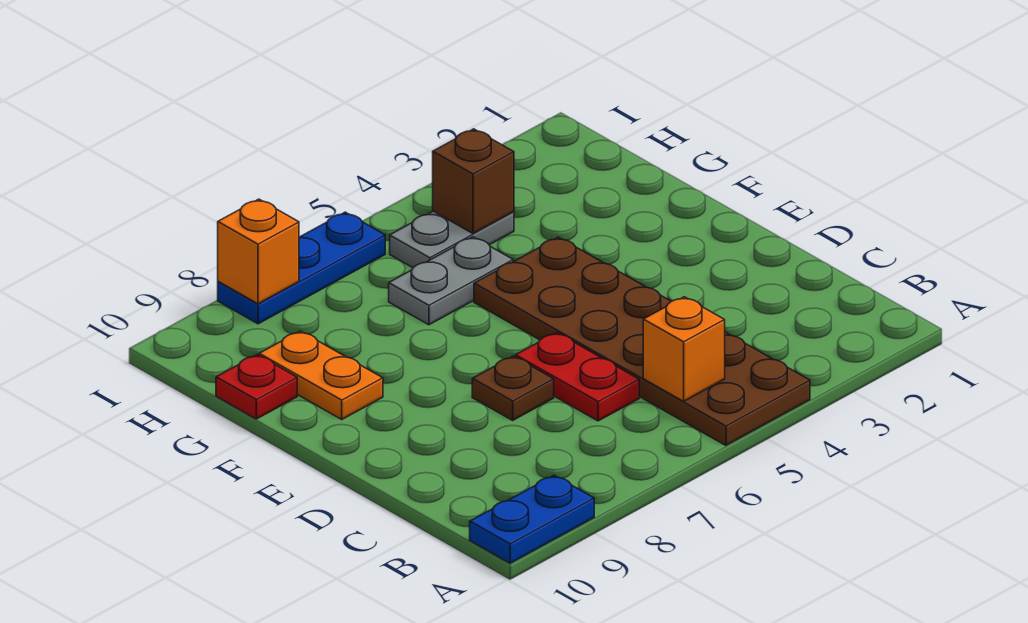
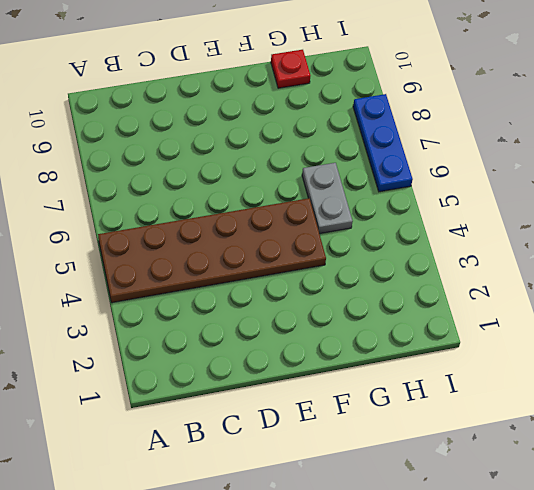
none -> blue plate A9:A10 level 1
none -> red plate C6:D6 level 1
none -> brown plate D7 level 1

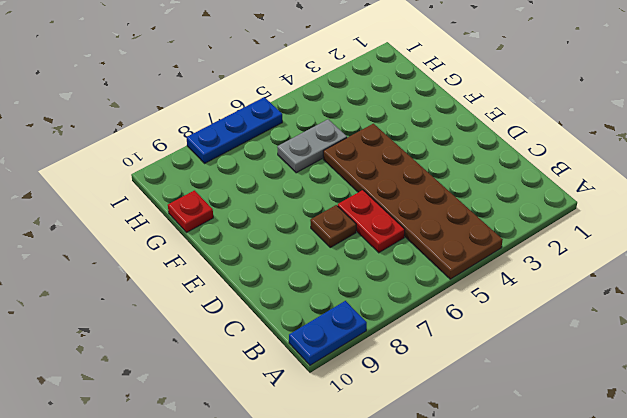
none -> orange plate F9:G9 level 1
none -> grey plate H4:H5 level 1
none -> orange brick B5 level 2

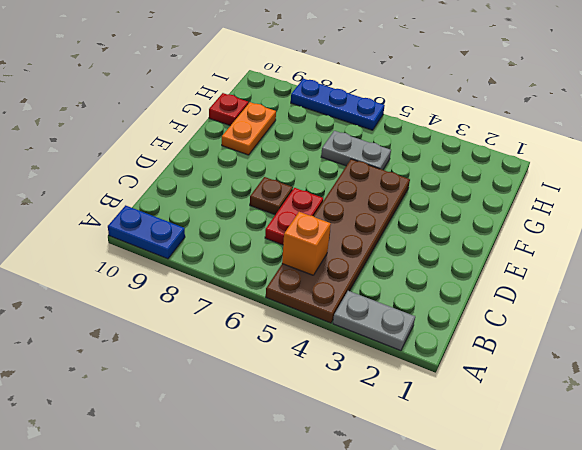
grey plate A2:A3 level 1 -> grey plate H4:H5 level 1
none -> brown brick H4 level 2
none -> orange brick I8 level 2

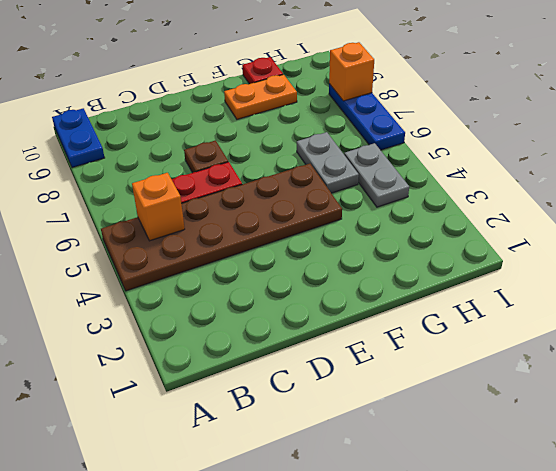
none -> brown brick H4 level 2

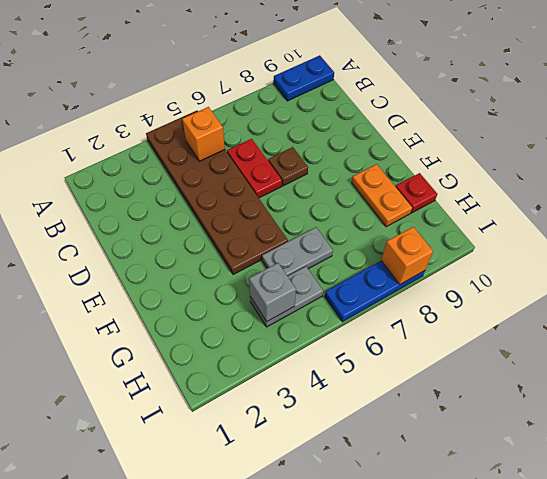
grey brick H4 level 2 -> brown brick H4 level 2

